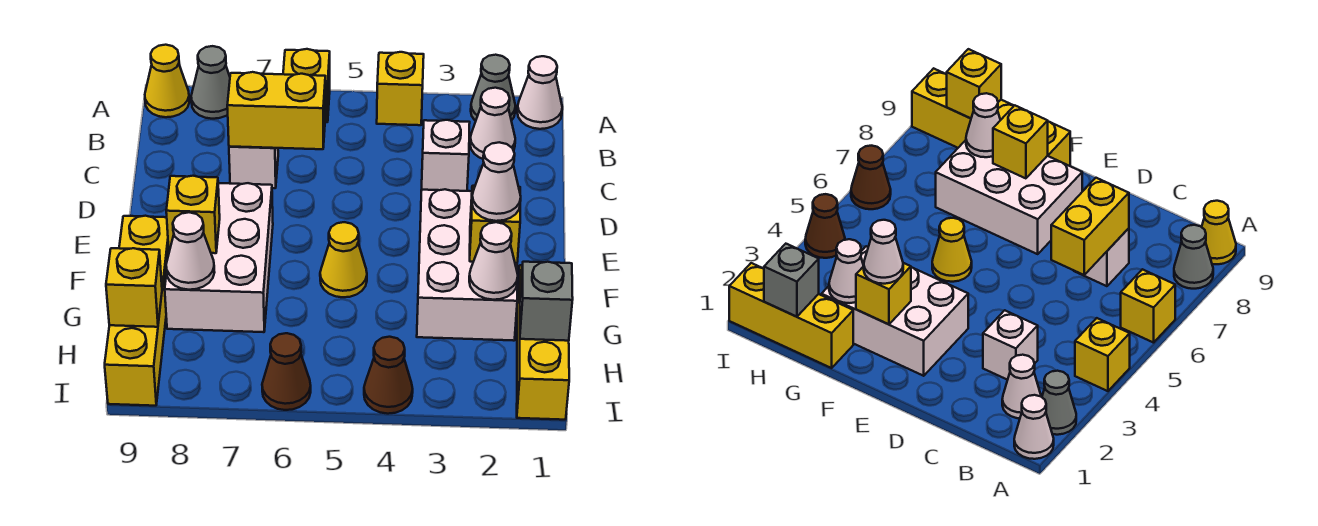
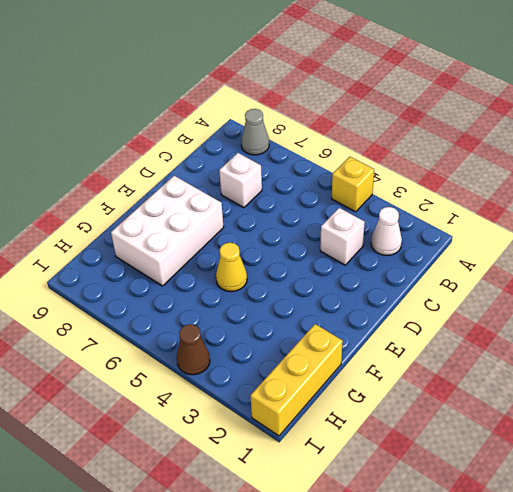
none -> white cone A1 level 1
none -> grey cone A2 level 1
none -> yellow brick A6 level 1

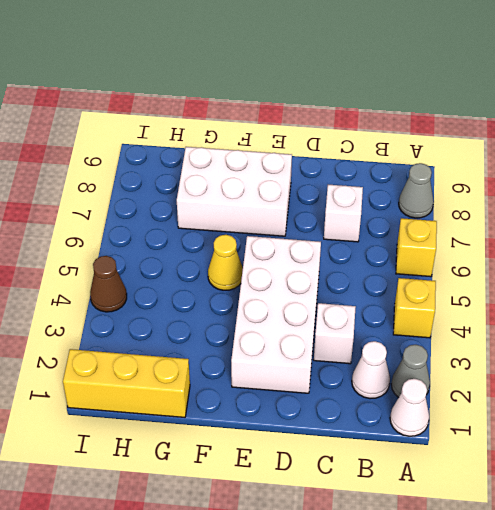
white brick D2:E5 level 1 -> white brick E2:G3 level 1
none -> yellow cone A9 level 1
none -> yellow brick F9:I9 level 1
none -> brown cone I6 level 1

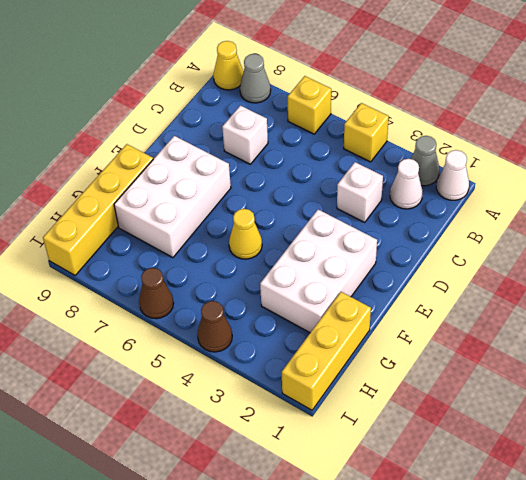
none -> yellow brick C6:C7 level 2
none -> yellow brick F2 level 2
none -> yellow brick F8 level 2

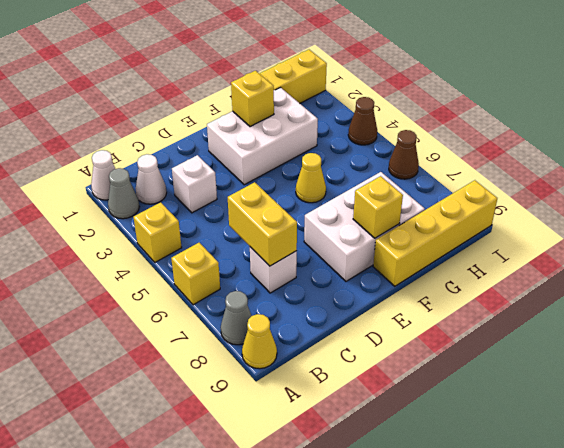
none -> white cone G2 level 2
none -> white cone G8 level 2
none -> grey brick H1 level 2

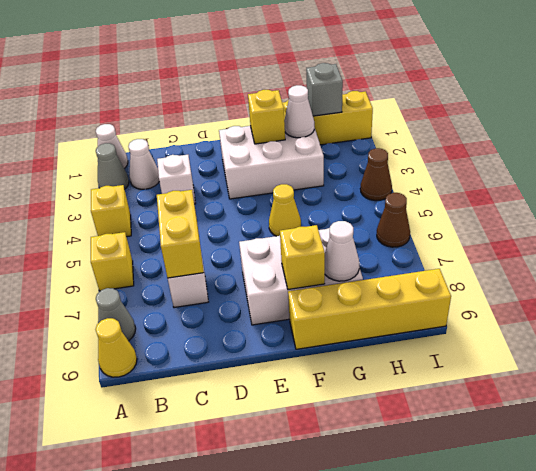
none -> yellow brick H9 level 2
none -> white cone F2 level 3

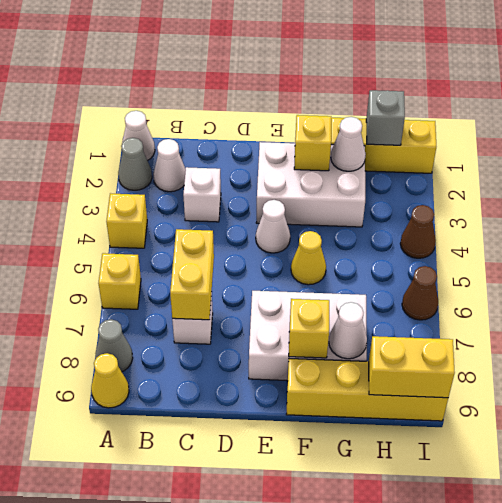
white cone E4 level 1 -> white cone F2 level 3
yellow brick H9:I9 level 2 -> yellow brick H9 level 2

